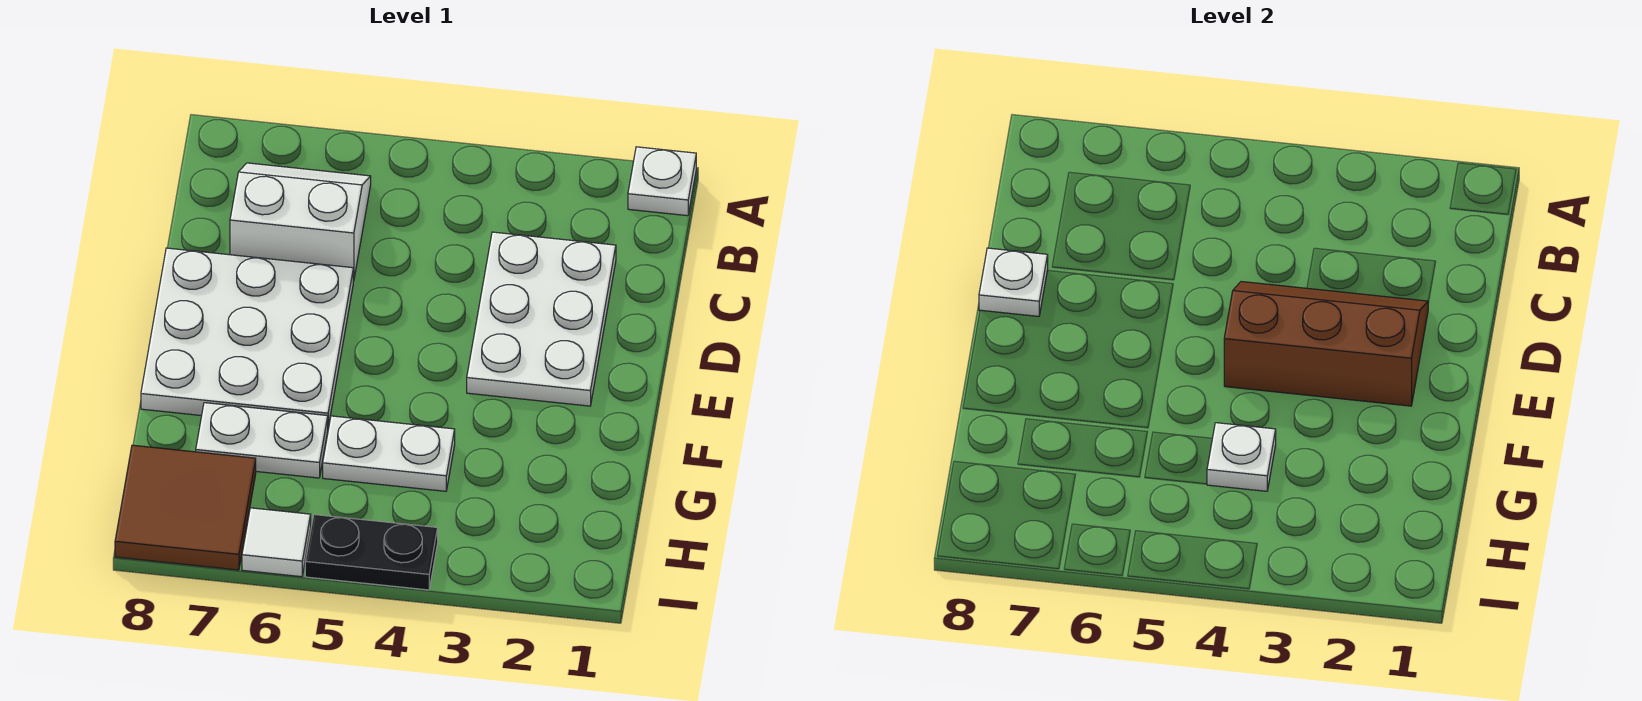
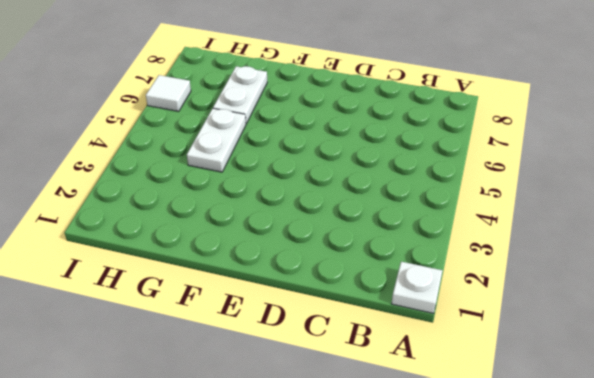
none -> white slope B6:C7 level 1 top C
none -> white plate C2:E3 level 1
none -> white plate D6:F8 level 1

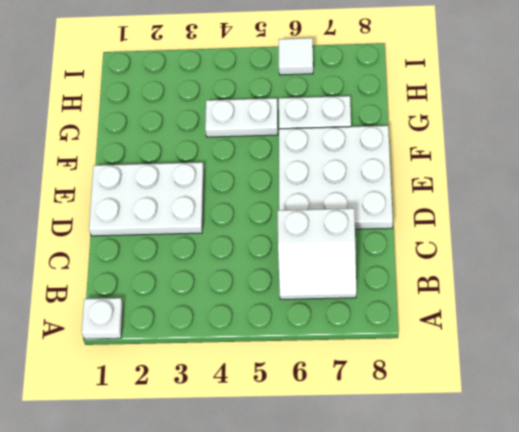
white plate D1:E3 level 1 -> white plate C2:E3 level 1
none -> brown tile H7:I8 level 1
none -> black plate I4:I5 level 1
none -> brown slope D2:E4 level 2 top E

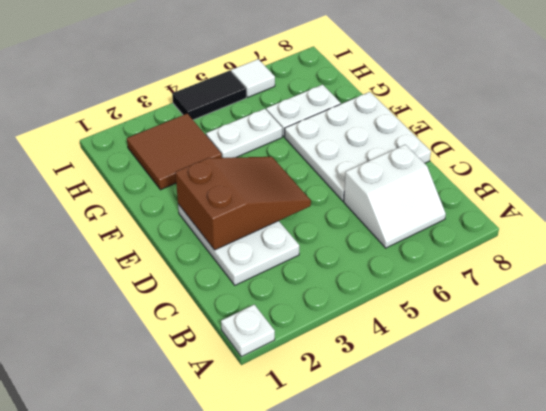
brown slope D2:E4 level 2 top 2 -> brown slope D2:E4 level 2 top E
brown tile G2:H3 level 1 -> brown tile H7:I8 level 1
black tile I4:I5 level 1 -> black plate I4:I5 level 1
none -> white plate D8 level 2
none -> white plate G4 level 2

